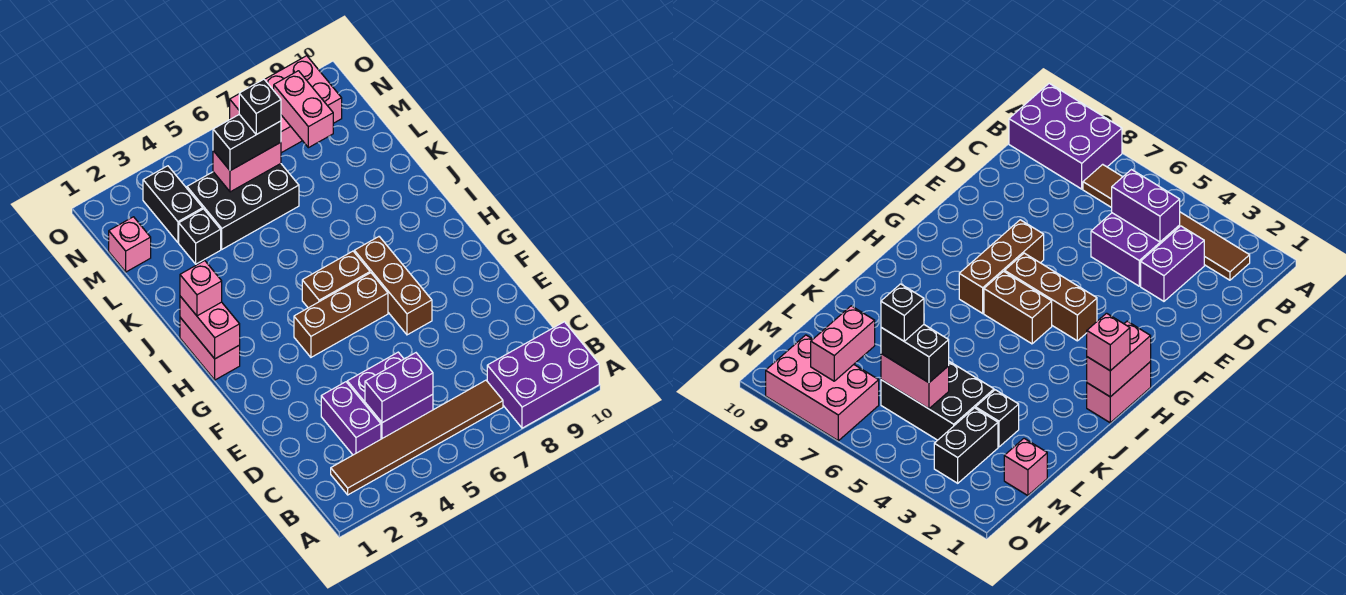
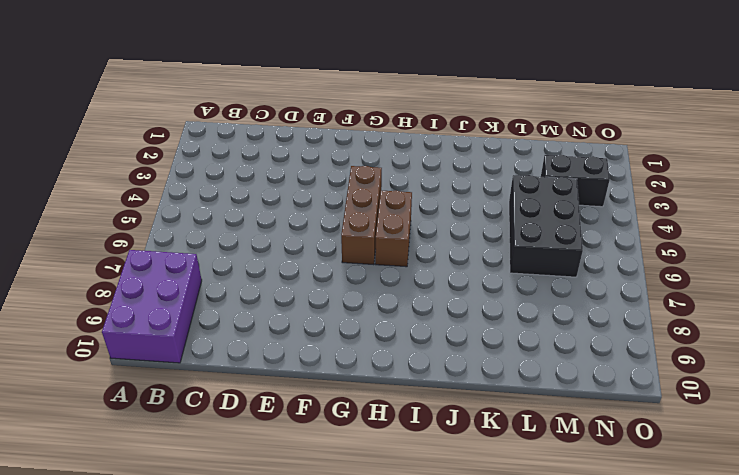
none -> brown tile B2:B7 level 1
none -> purple brick C3:D3 level 1
none -> purple brick C4:D5 level 1

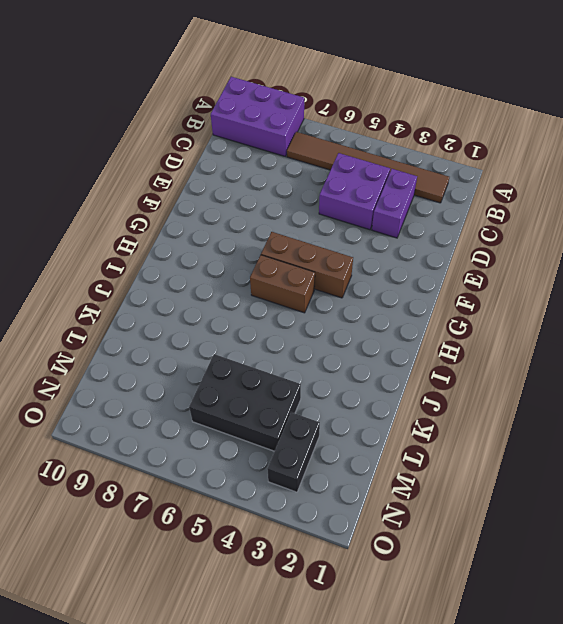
none -> brown brick F7:H7 level 1
none -> pink brick H1:I1 level 1
none -> black brick L3 level 1

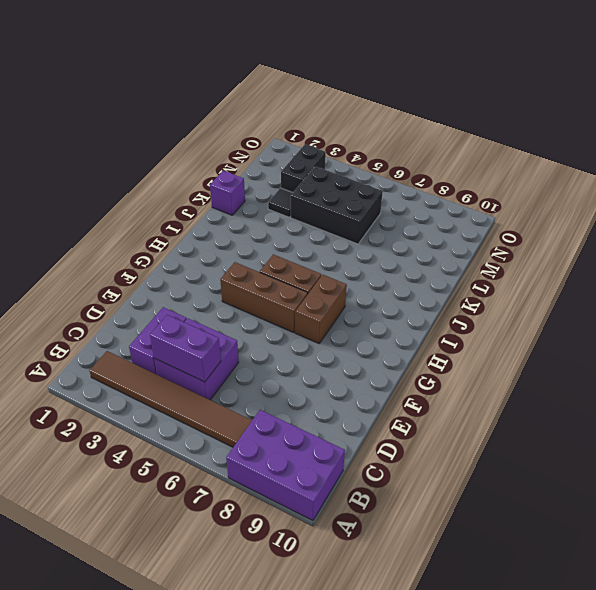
brown brick G7:H7 level 1 -> brown brick F7:H7 level 1
purple brick K1 level 1 -> none
black tile L3 level 1 -> black brick L3 level 1
none -> pink brick H1:I1 level 1
none -> pink brick M1 level 1
none -> pink brick N7:O9 level 1

